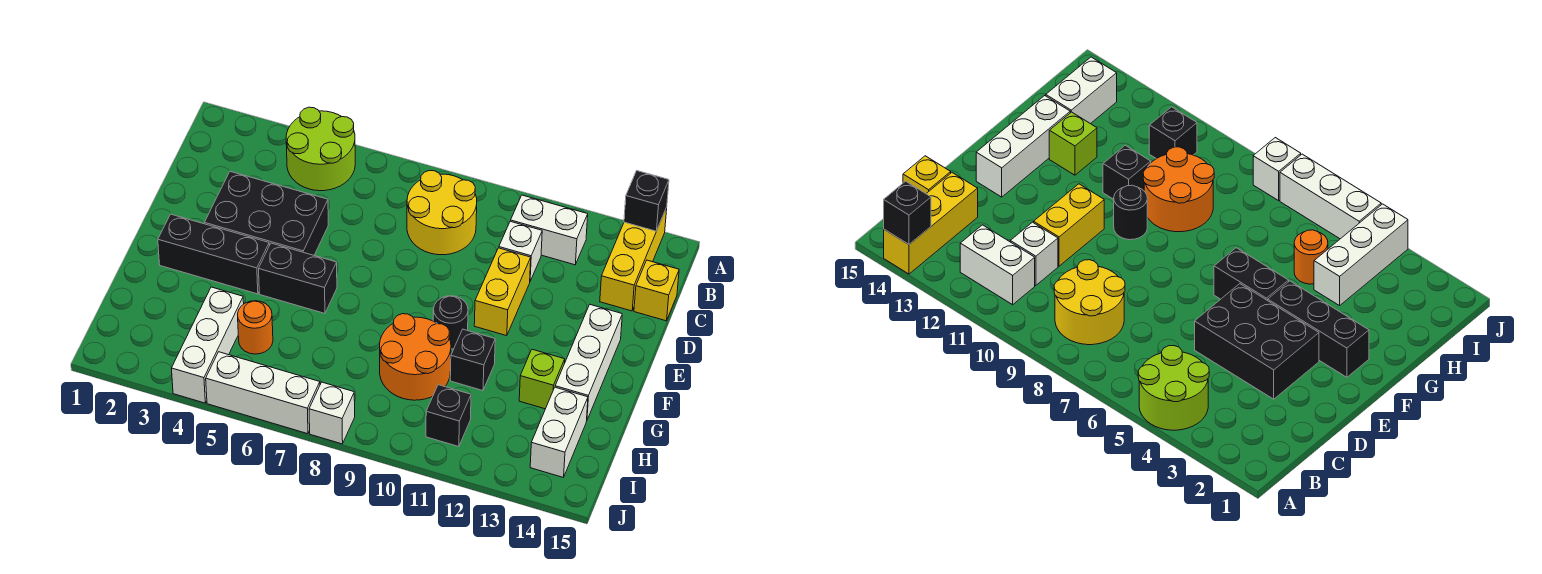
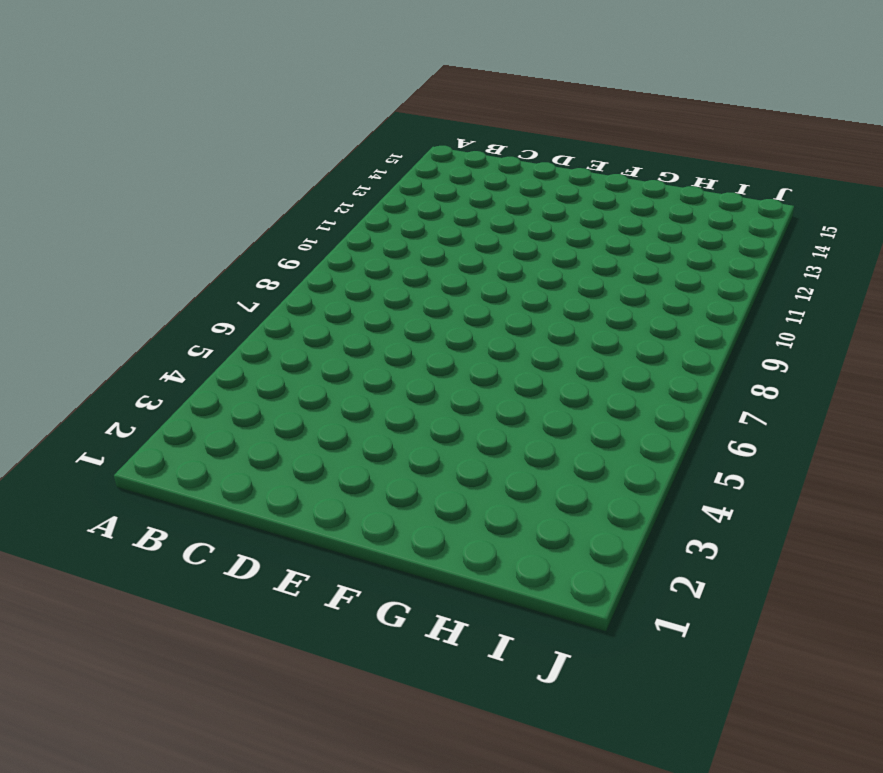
none -> lime round brick A4:B5 level 1
none -> yellow brick A14:C14 level 1
none -> yellow round brick B8:C9 level 1

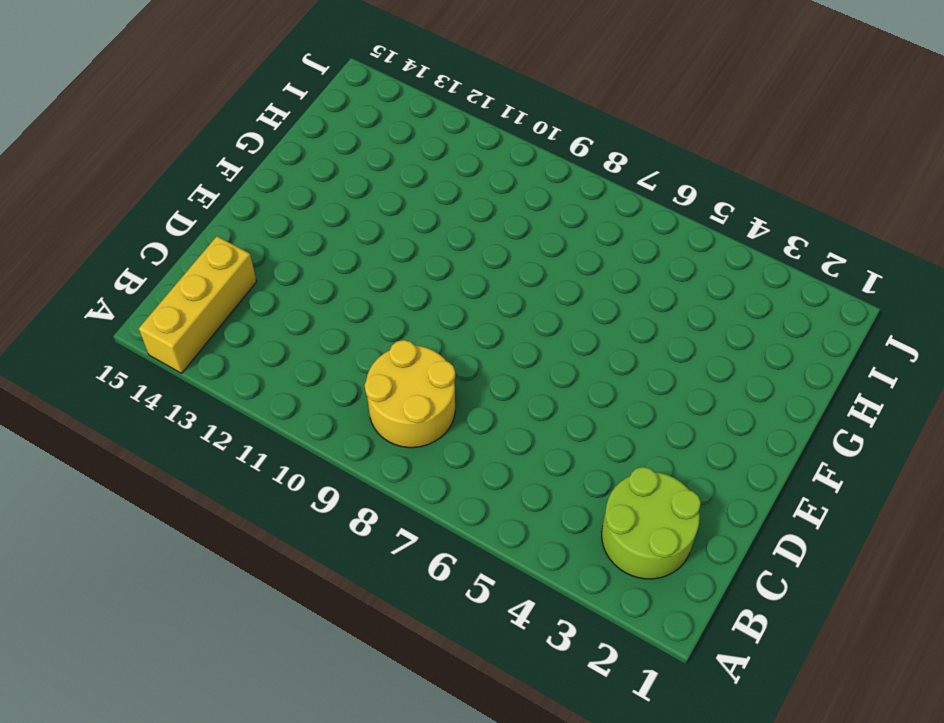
lime round brick B2:C3 level 1 -> lime round brick A4:B5 level 1
none -> white brick B11:B12 level 1
none -> white brick C11 level 1
none -> yellow brick C15 level 1

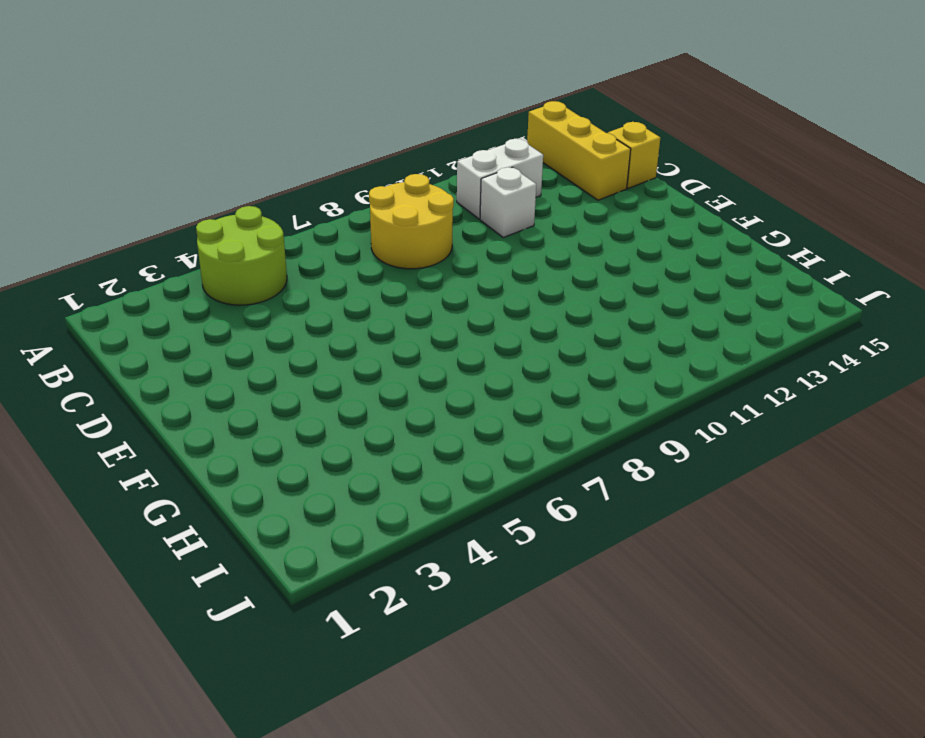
none -> black brick D3:E5 level 1
none -> yellow brick D11:E11 level 1
none -> white brick E14:G14 level 1

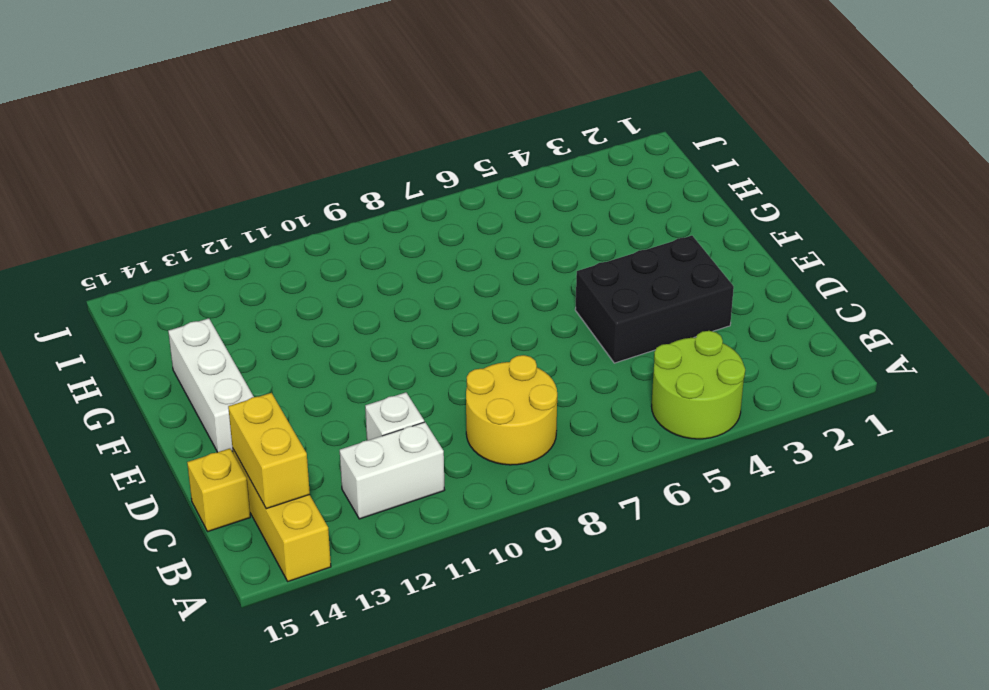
yellow brick B14:C14 level 2 -> yellow brick D11:E11 level 1
none -> black brick F2:F4 level 1
none -> black brick F5:F6 level 1
none -> black round brick F10 level 1

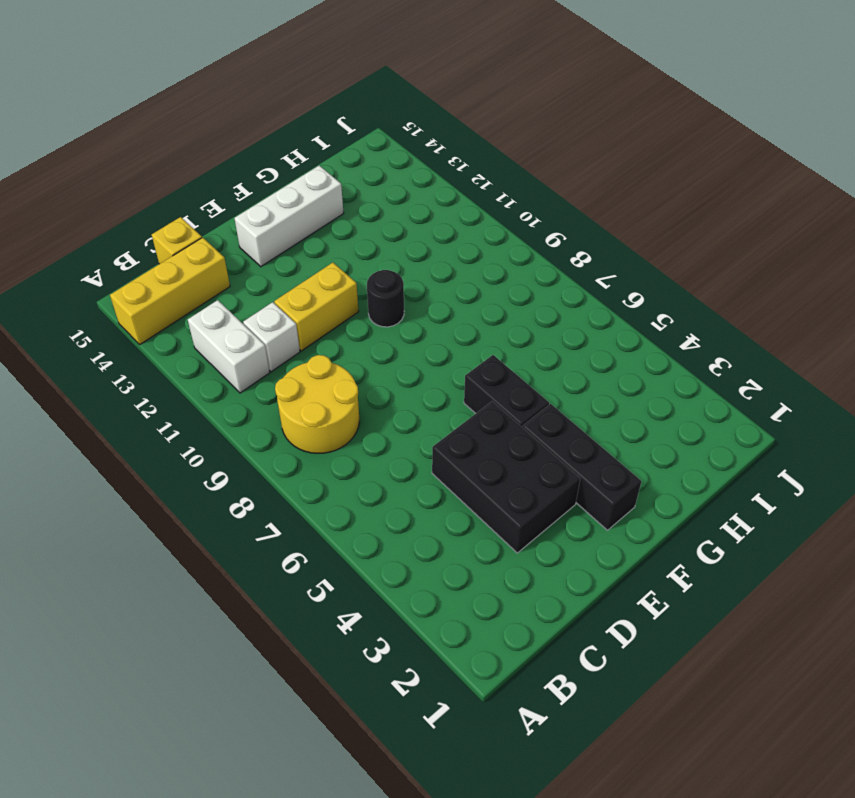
none -> lime round brick A4:B5 level 1
none -> orange round brick G9:H10 level 1
none -> black brick G11 level 1

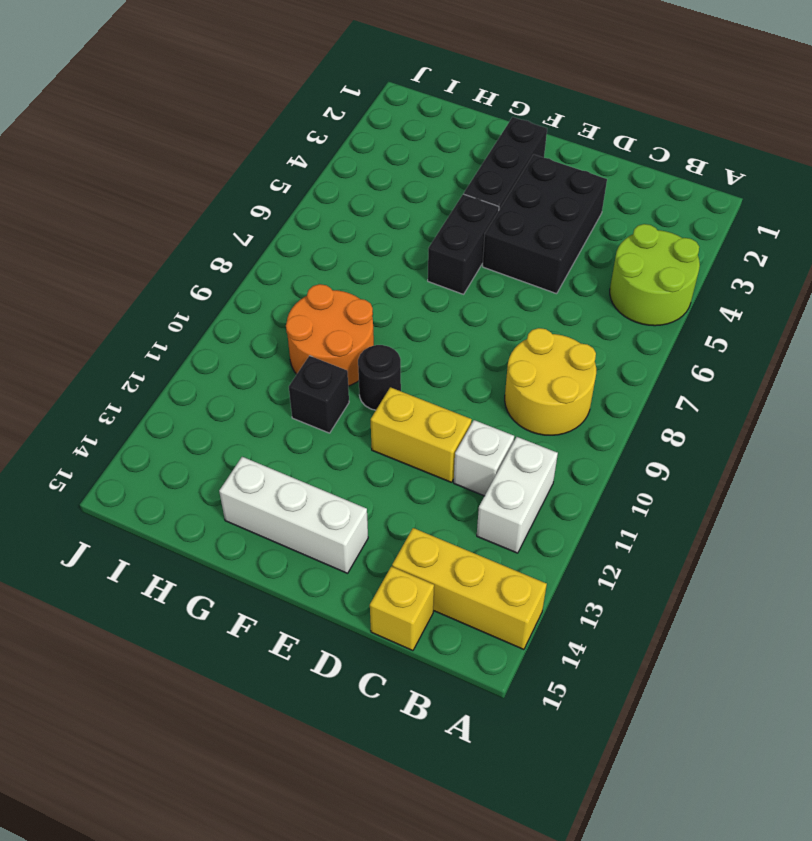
none -> lime brick G13 level 1
none -> white brick H4:J4 level 1
none -> orange round brick H5 level 1

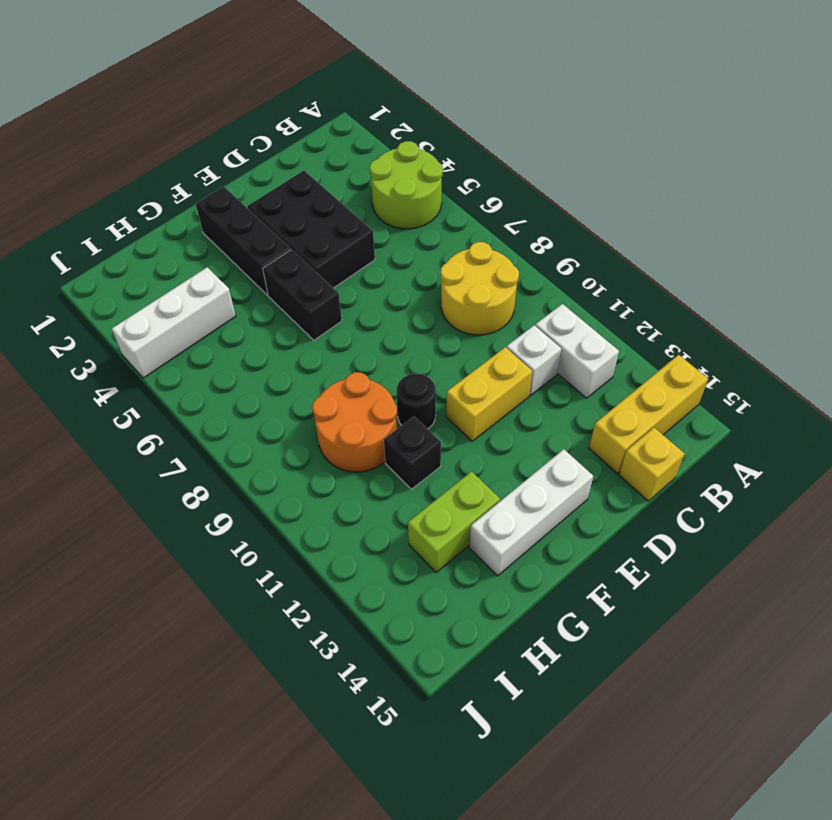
lime brick G13:H13 level 1 -> lime brick G13 level 1
none -> orange round brick H5 level 1
none -> white brick H14:I14 level 1
none -> black brick I11 level 1

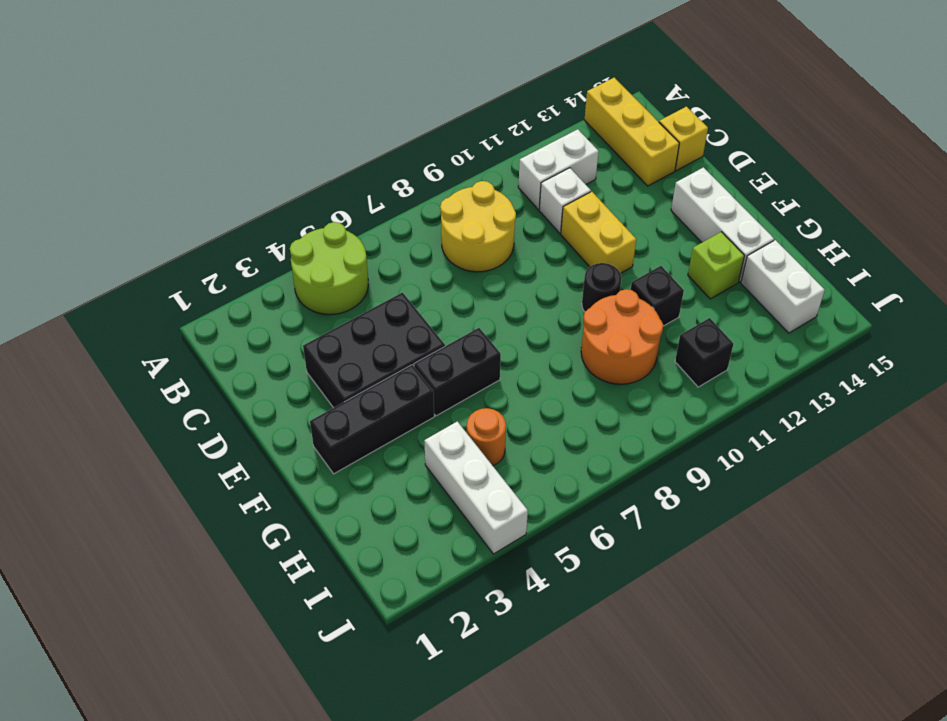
none -> white brick J5:J7 level 1
none -> white brick J8 level 1
none -> black brick A14 level 2

